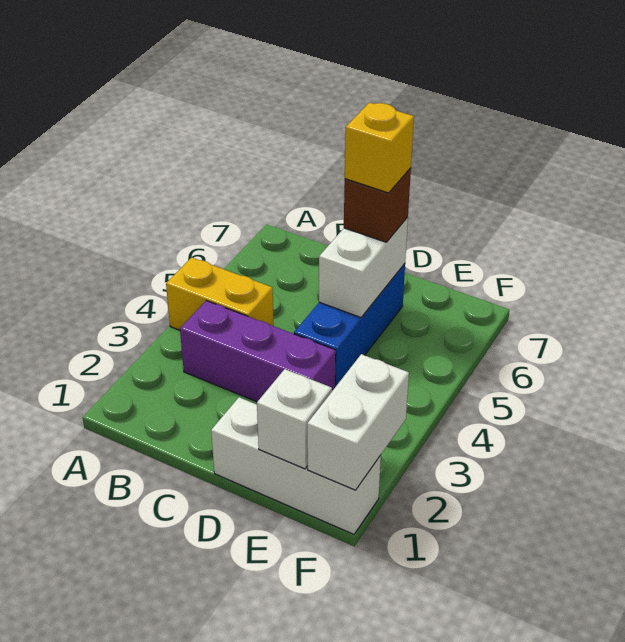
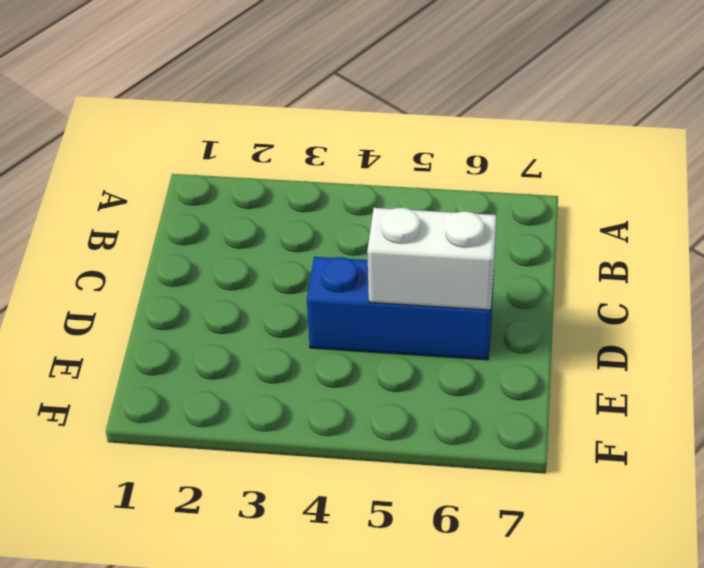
none -> yellow brick A4:B4 level 1
none -> purple brick B3:D3 level 1

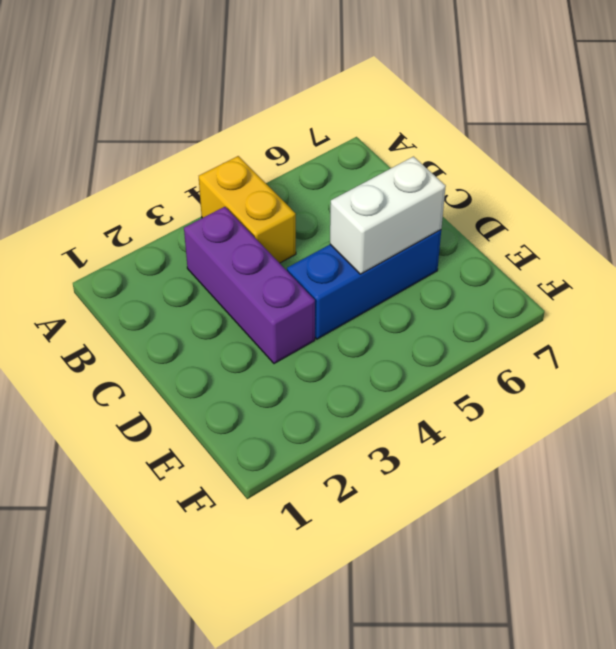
none -> white brick D1:F1 level 1
none -> white brick E1 level 2

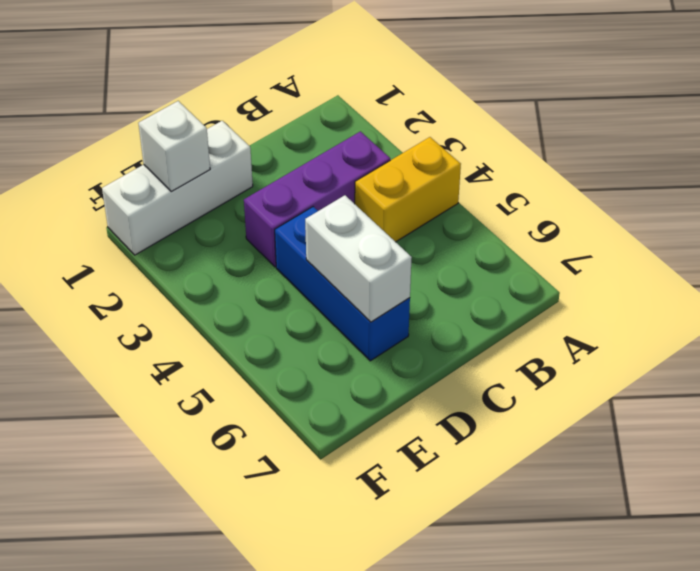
none -> white brick F1:F2 level 2
none -> brown brick D6 level 3

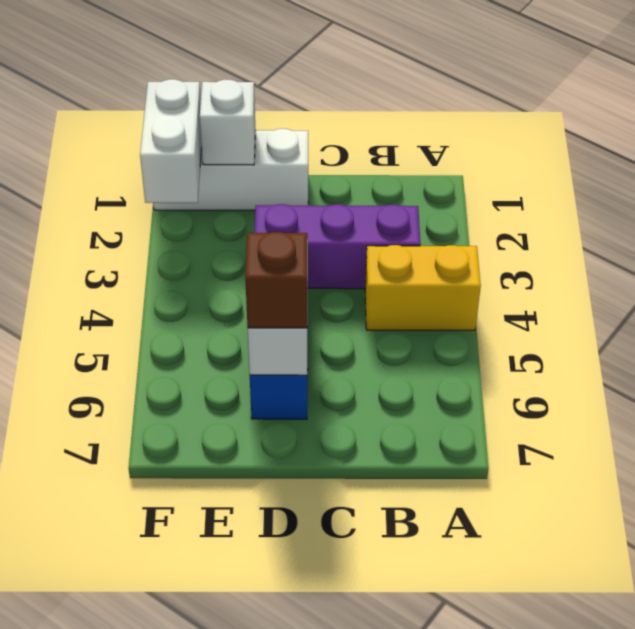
none -> yellow brick D6 level 4

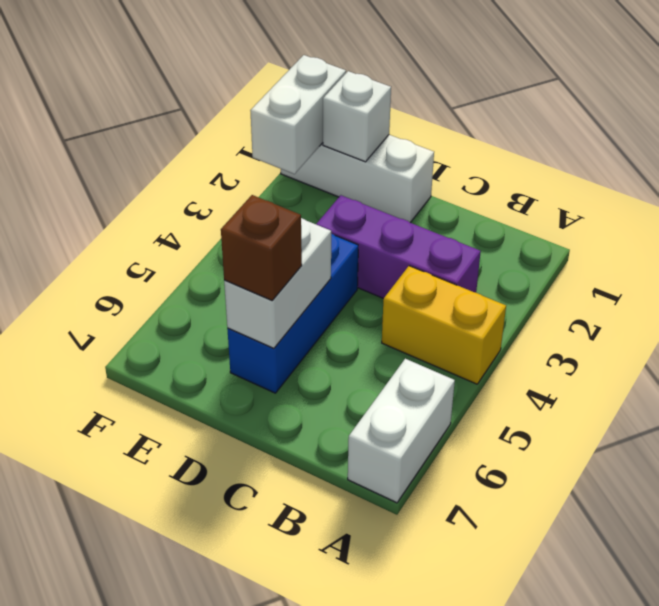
white brick A6:A7 level 1 -> none
none -> yellow brick D6 level 4

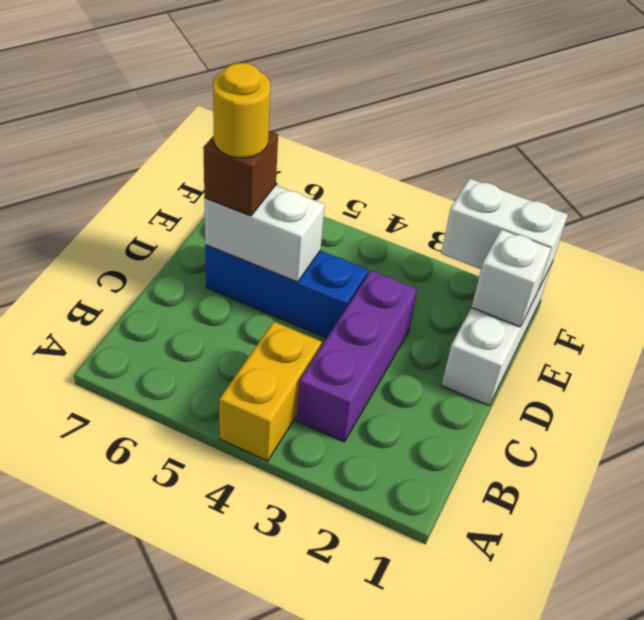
yellow round brick D6 level 4 -> yellow brick D6 level 4

